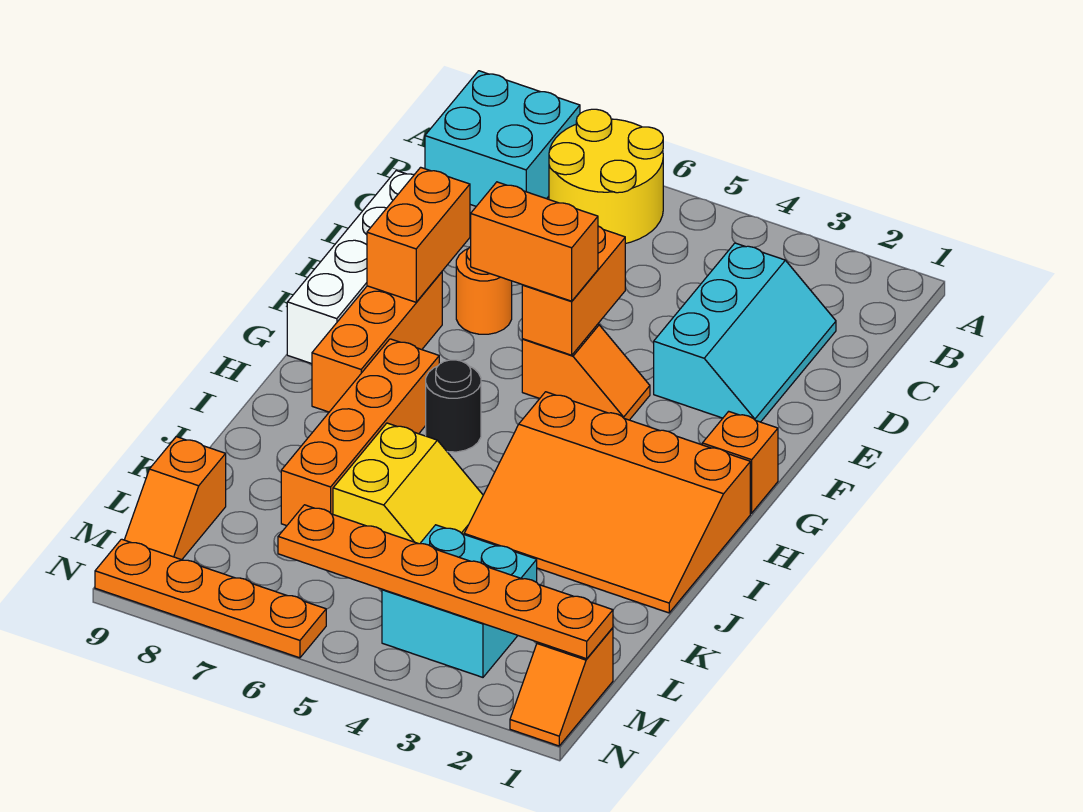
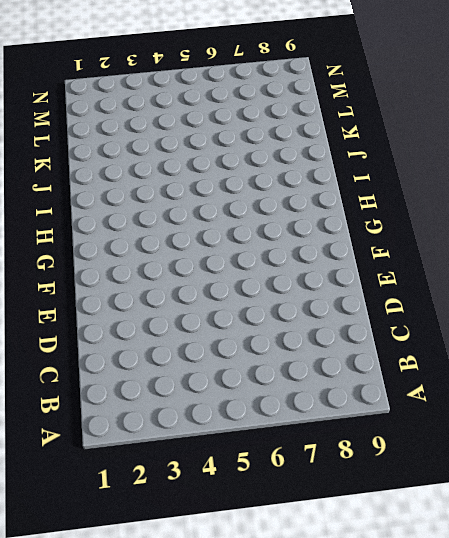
none -> yellow round brick A6:B7 level 1
none -> cyan brick A8:B9 level 1
none -> cyan slope C2:E3 level 1 top 3

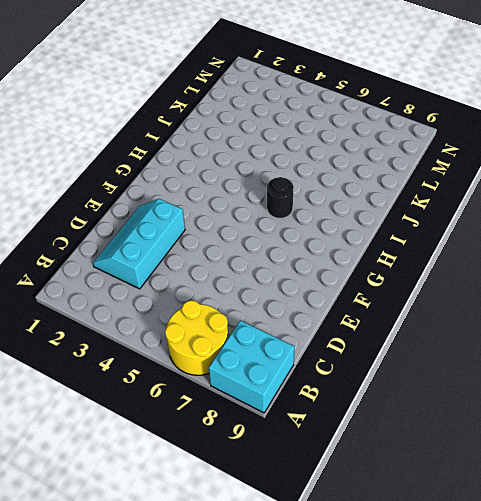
none -> white brick D9:G9 level 1
none -> orange round brick E7 level 1
none -> orange slope F4:F5 level 1 top 5

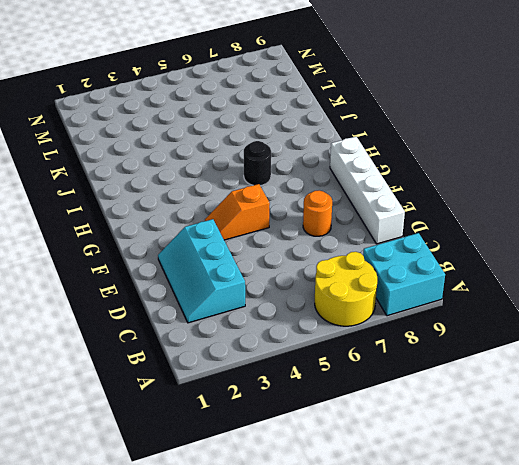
none -> orange brick F8:H8 level 1
none -> orange brick G1 level 1
none -> orange slope H1:J4 level 1 top H

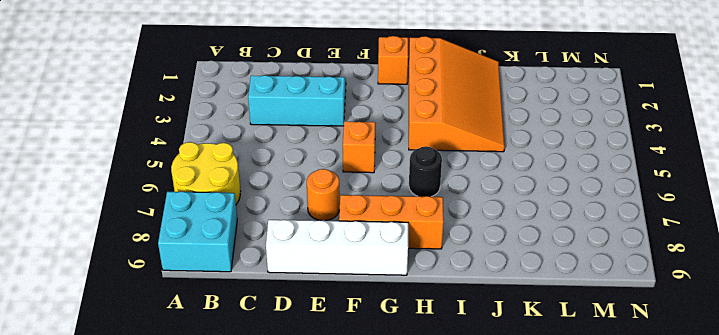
none -> orange brick H7:K7 level 1
none -> yellow slope J5:K6 level 1 top 6
none -> cyan brick L3:M4 level 1

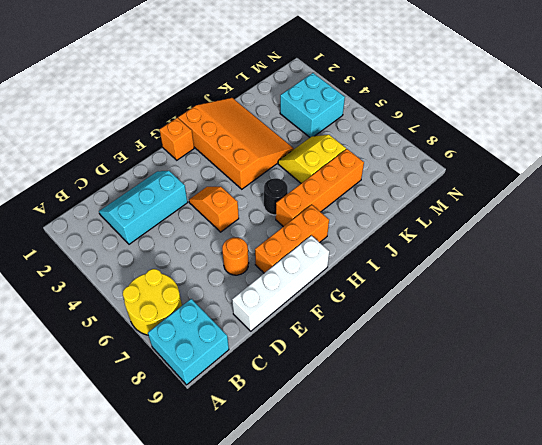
none -> orange slope L9:M9 level 1 top L
none -> orange slope M1:N1 level 1 top M
none -> orange plate N6:N9 level 1

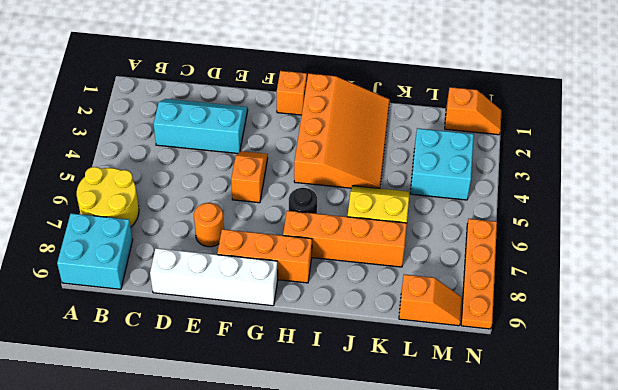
none -> orange brick E5:F5 level 2
none -> orange brick E8:F8 level 2
none -> orange plate M1:M6 level 2

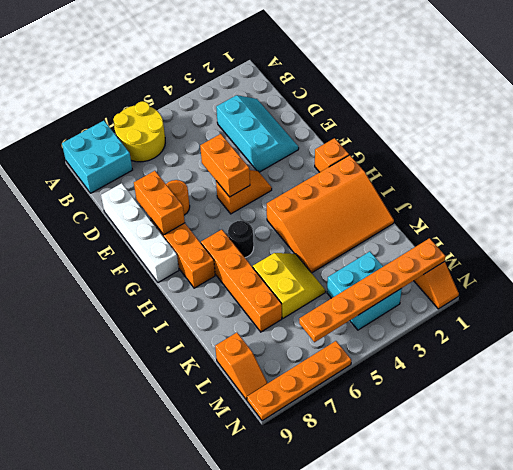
none -> orange brick F5:F6 level 3

